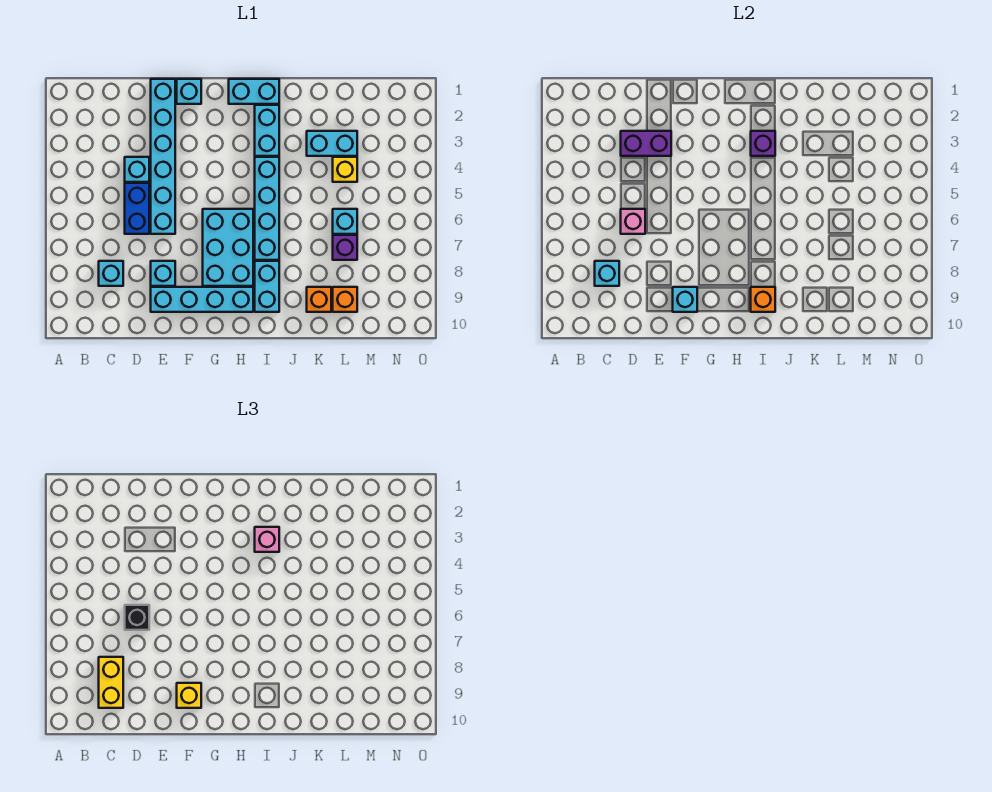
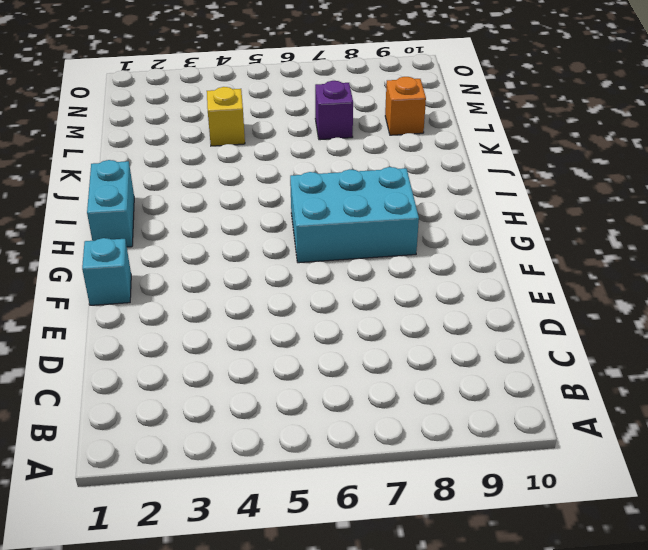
none -> cyan brick C8 level 1
none -> cyan brick D4 level 1
none -> blue brick D5:D6 level 1

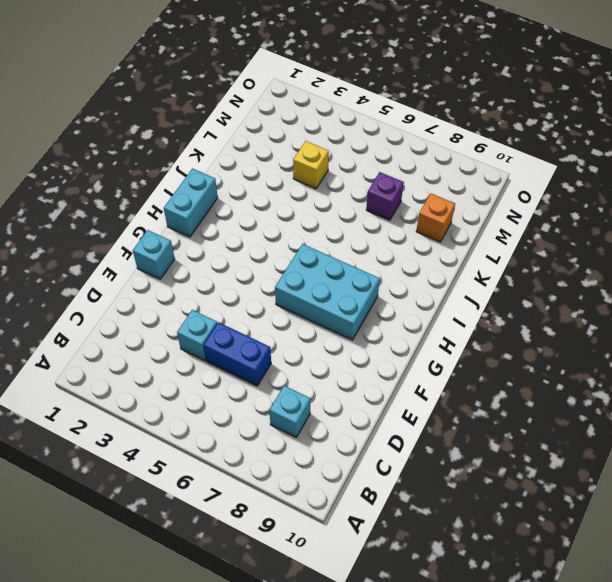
none -> cyan brick E1:E6 level 1
none -> cyan brick E8 level 1
none -> cyan brick E9:H9 level 1

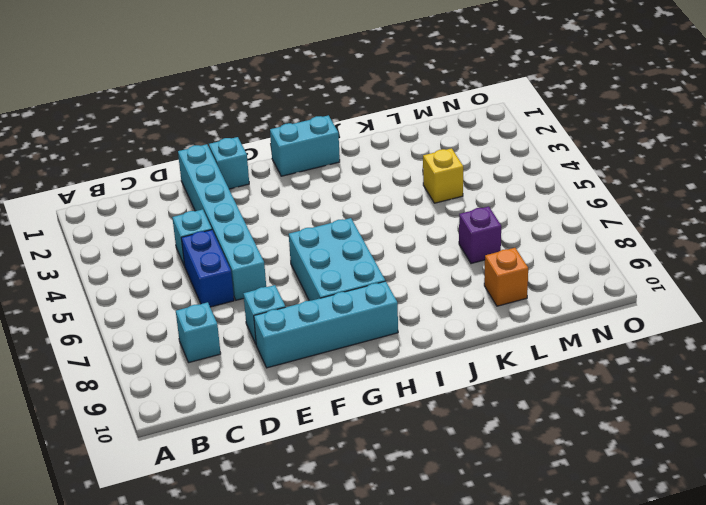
none -> cyan brick I2:I3 level 1
none -> cyan brick I4:I7 level 1
none -> cyan brick I8:I9 level 1

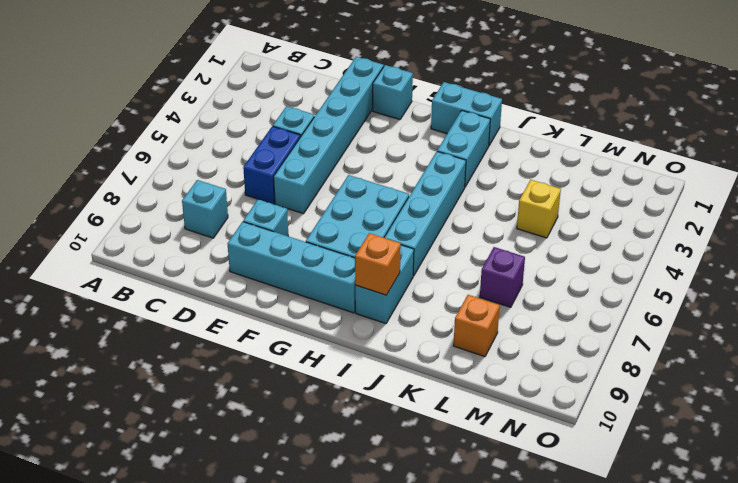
none -> cyan brick K3:L3 level 1
none -> orange brick K9 level 1
none -> cyan brick L6 level 1

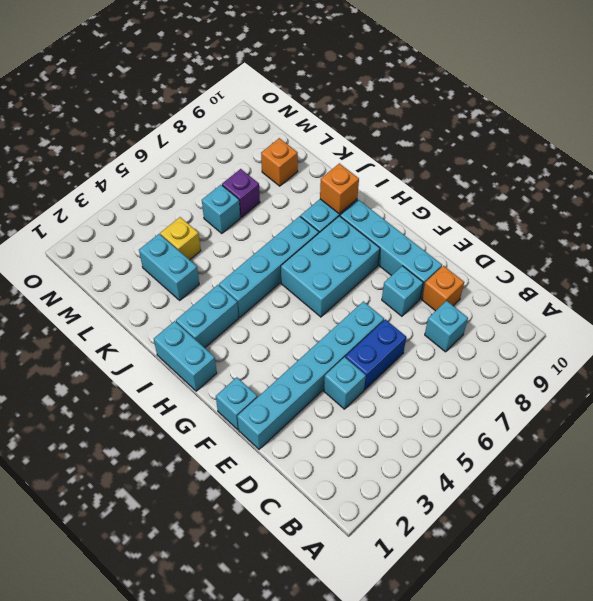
orange brick D9 level 1 -> orange brick K9 level 1
none -> cyan brick C8 level 2
none -> purple brick D3:E3 level 2
none -> pink brick D6 level 2

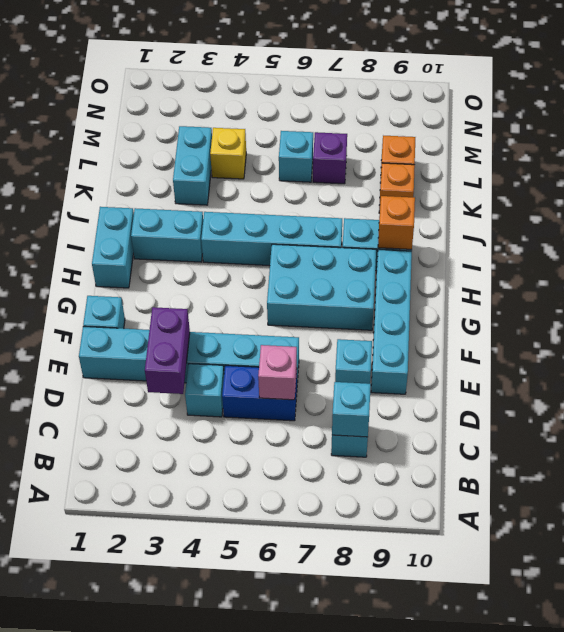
none -> cyan brick F9 level 2
none -> purple brick I3 level 2
none -> yellow brick C8:C9 level 3

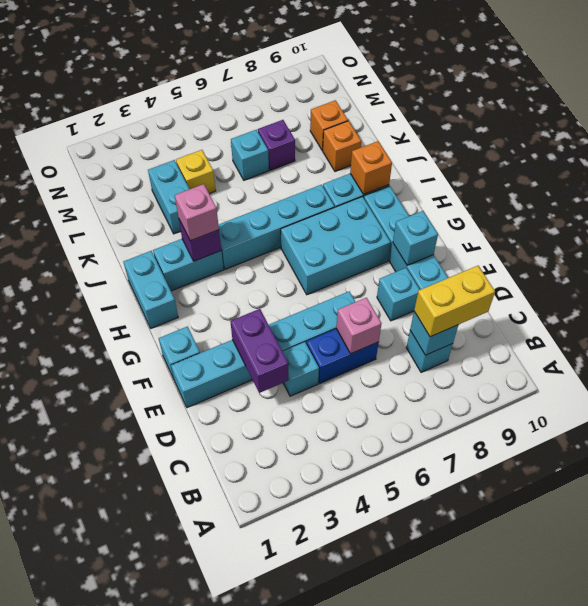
none -> black brick D6 level 3
none -> yellow brick F9 level 3

